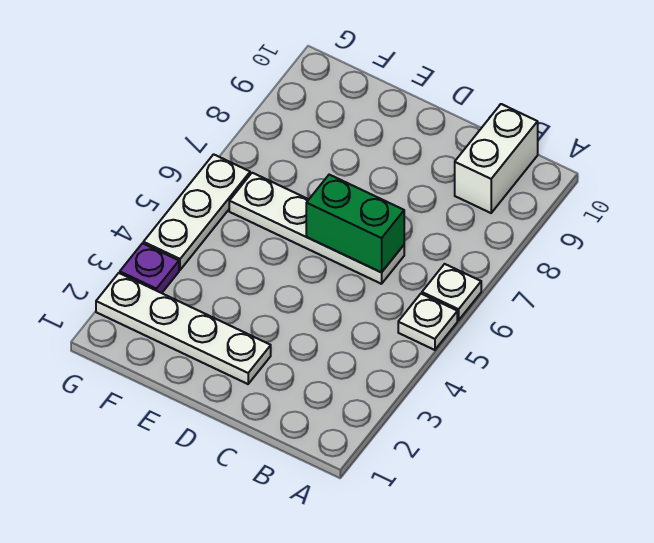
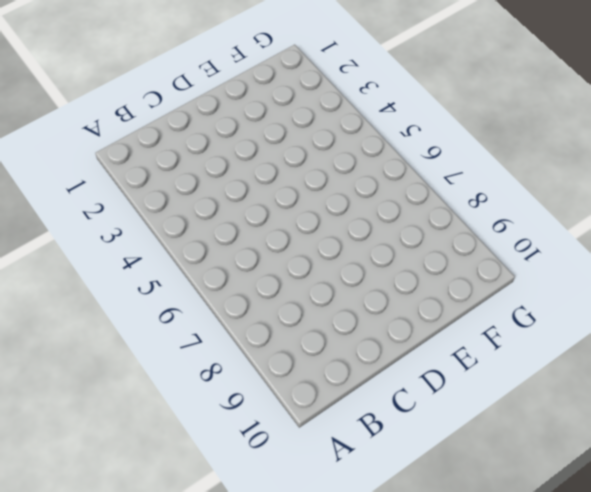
none -> white plate A5 level 1
none -> white plate A6 level 1

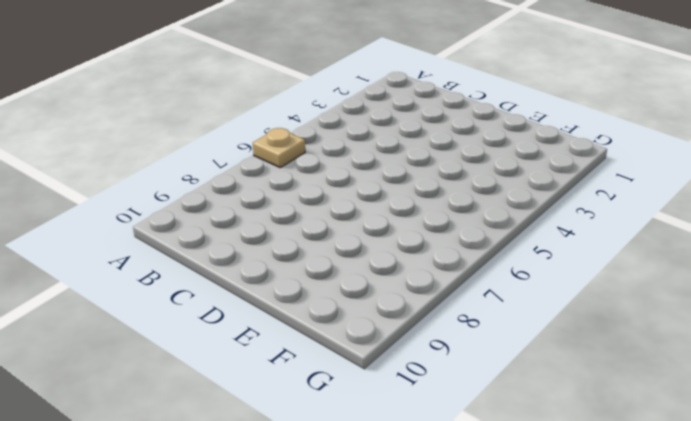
tan plate A6 level 1 -> white plate A6 level 1
none -> white plate A5 level 1
none -> white brick B9:B10 level 1

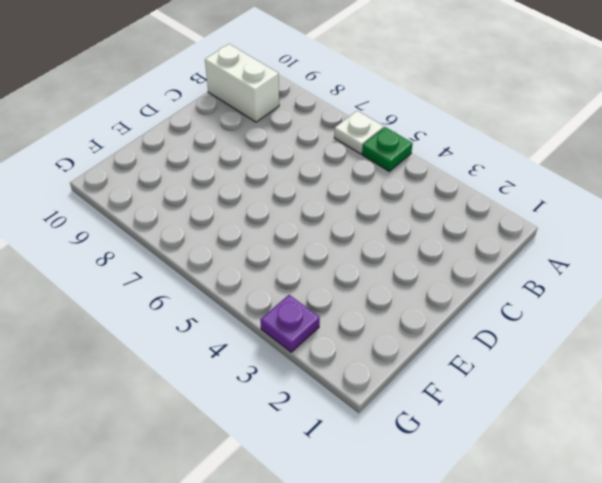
green plate A5 level 1 -> white plate A5 level 1
none -> white plate C6:F6 level 1
none -> white plate D2:G2 level 1

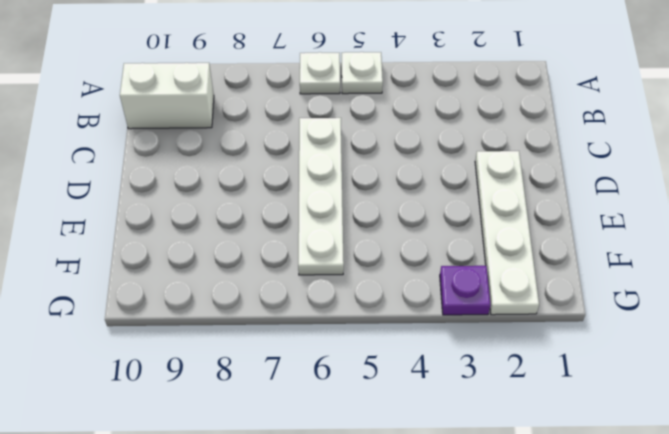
none -> white plate G4:G6 level 1
none -> green brick C6:D6 level 2

